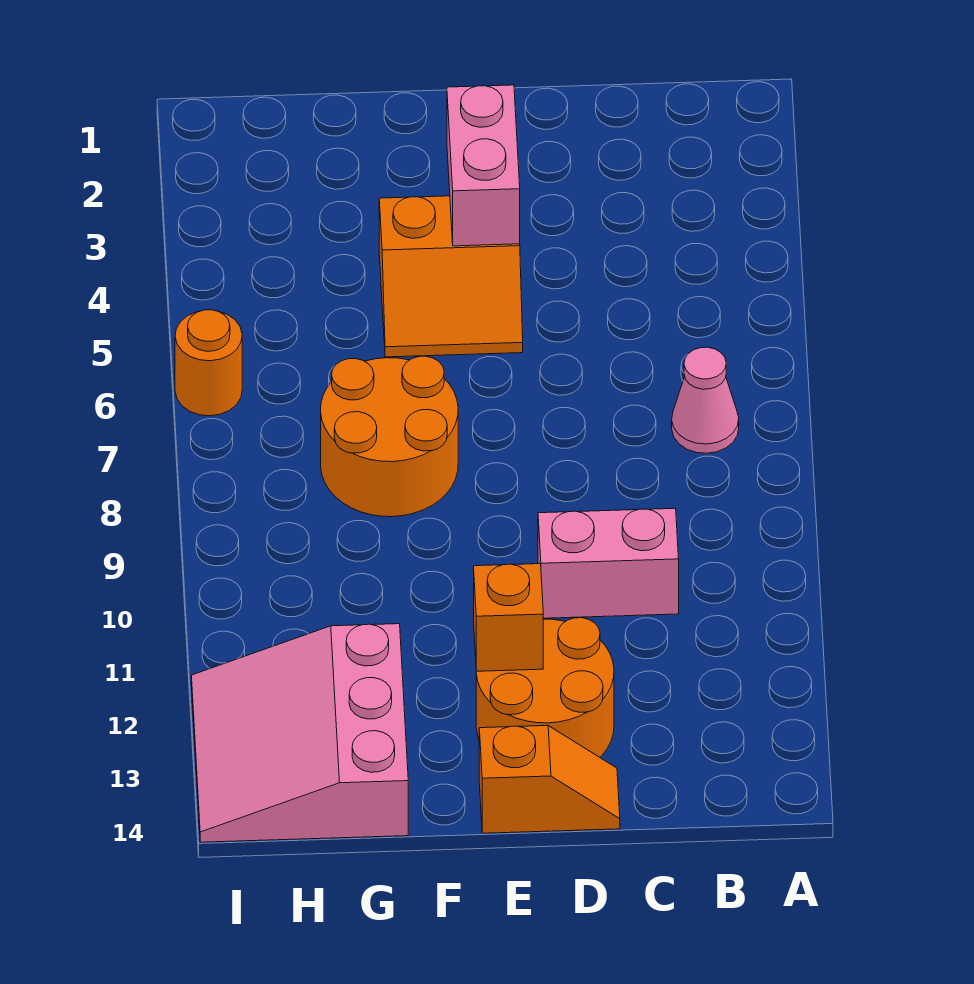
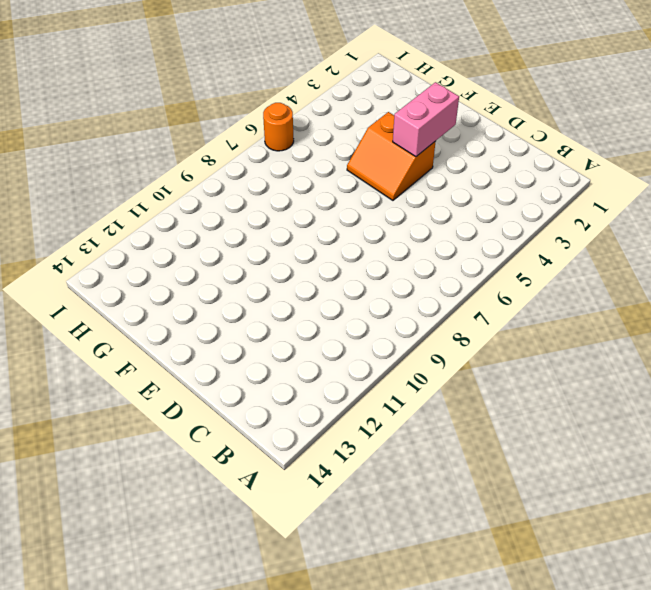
none -> pink cone B7 level 1
none -> pink brick C10:D10 level 1

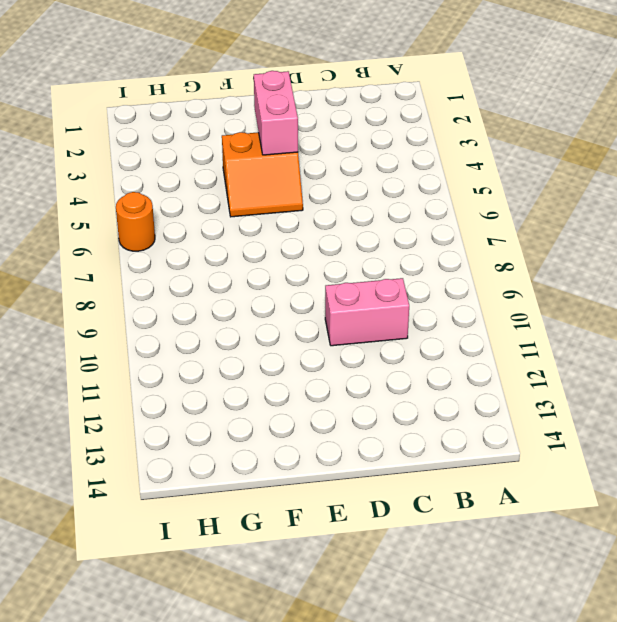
none -> pink cone B7 level 1
none -> orange round brick D12:E13 level 1

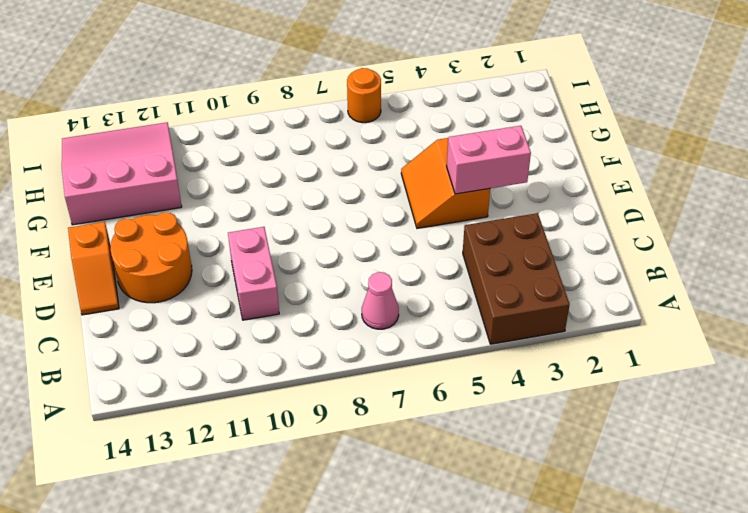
brown brick A3:C4 level 1 -> none
none -> orange round brick F7:G8 level 1
none -> orange brick E12 level 2

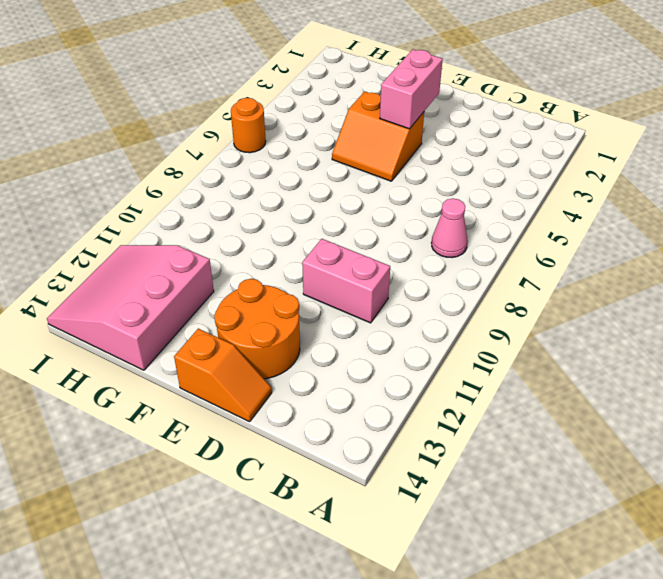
none -> orange round brick F7:G8 level 1
none -> orange brick E12 level 2

